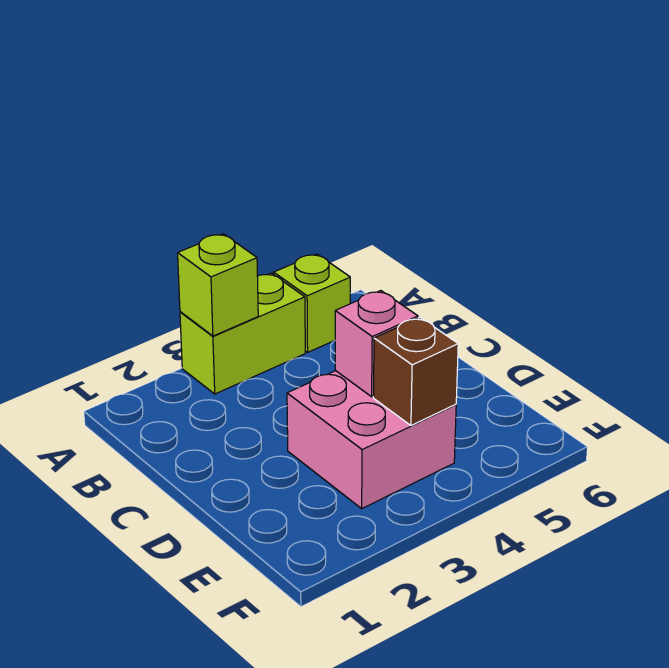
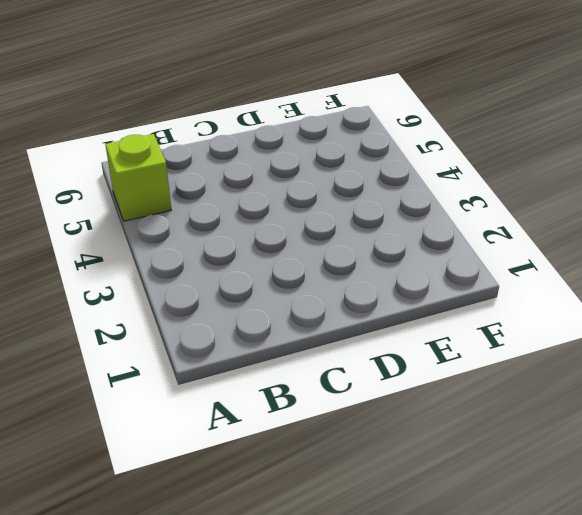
none -> lime brick A3:A4 level 1
none -> pink brick D3:E4 level 1

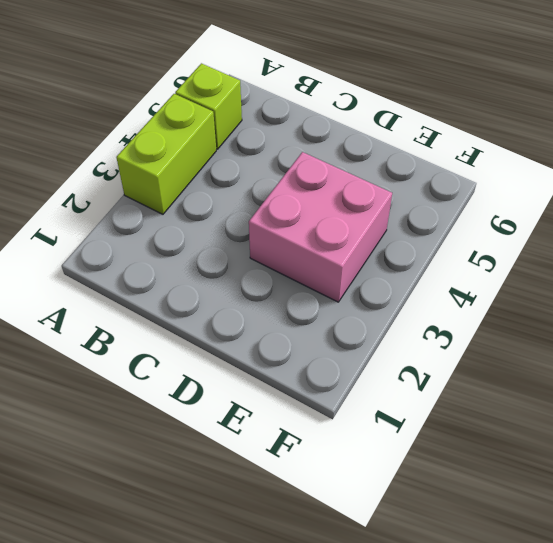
none -> lime brick A3 level 2
none -> pink brick D4 level 2

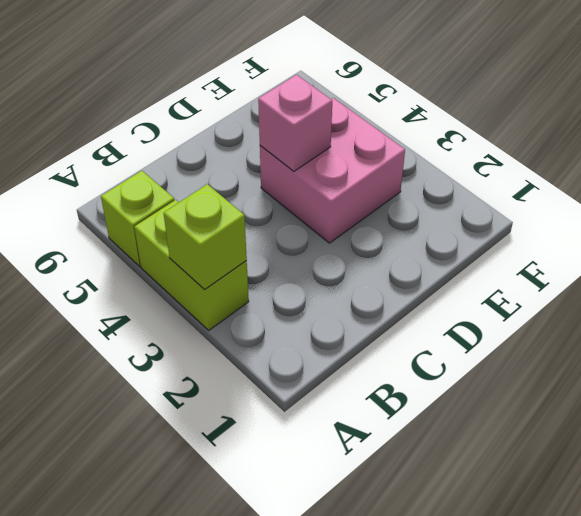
none -> brown brick E4 level 2

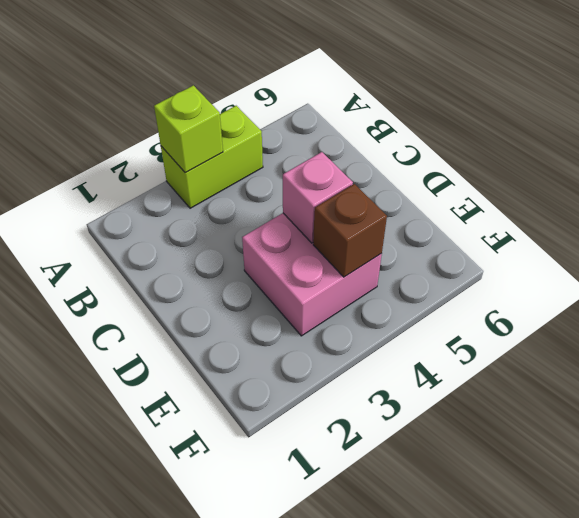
none -> lime brick A5 level 1

